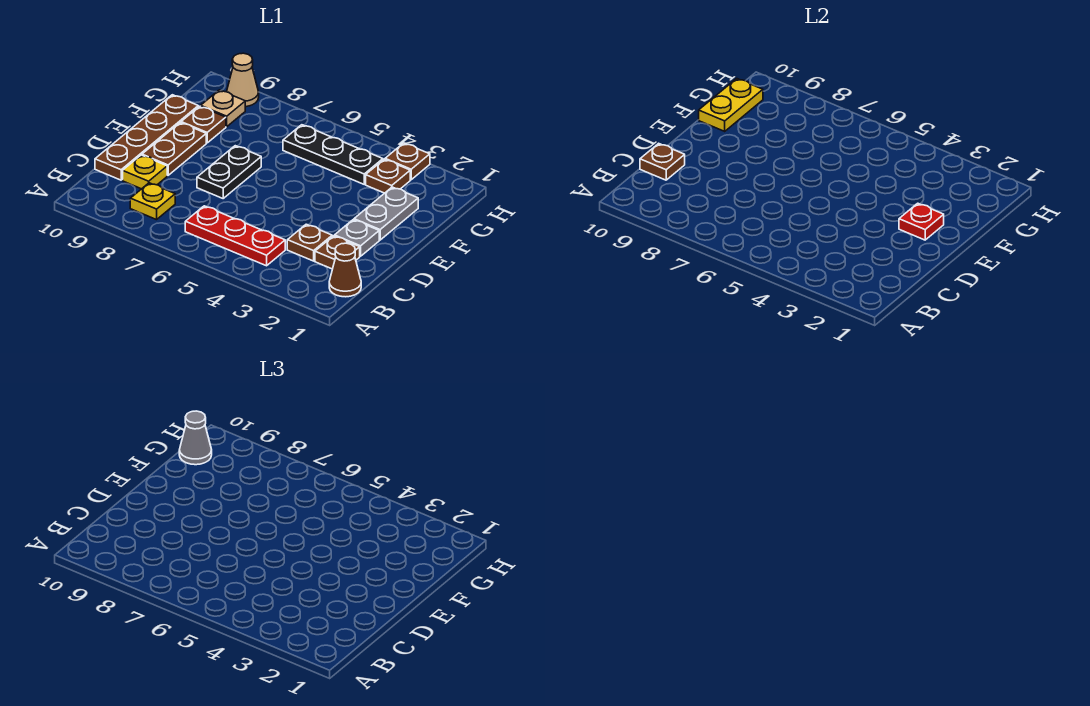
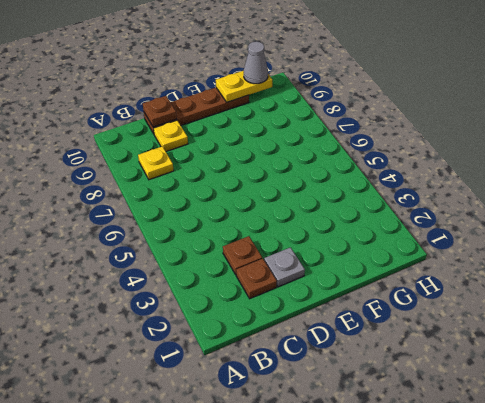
none -> brown cone B1 level 1
none -> red plate B4:B6 level 1
none -> black plate D7:E7 level 1

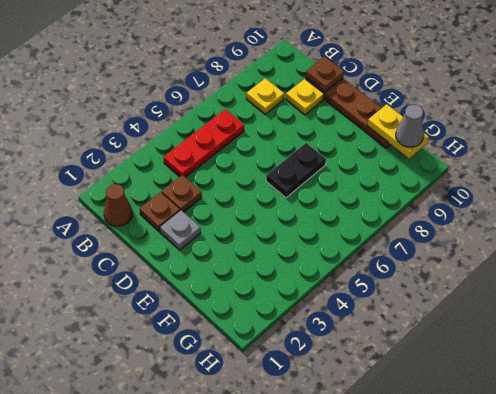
black plate E6:E7 level 1 -> black plate D7:E7 level 1
none -> brown plate D9:E9 level 1
none -> grey plate E2:F2 level 1
none -> brown plate F9 level 1

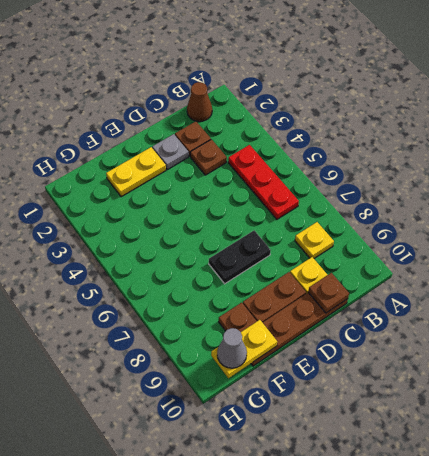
yellow plate E2:F2 level 1 -> grey plate E2:F2 level 1
none -> brown plate G3 level 1
none -> black plate G4:G6 level 1
none -> tan plate G9 level 1

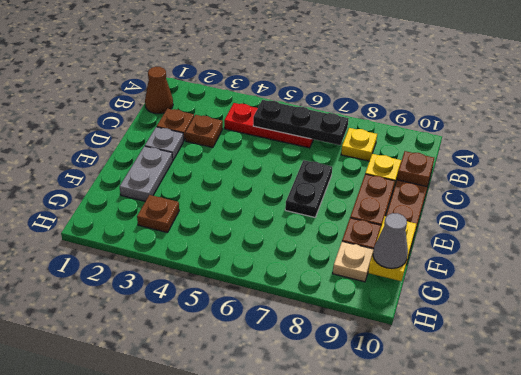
black plate B5:B7 level 2 -> black plate G4:G6 level 1
none -> brown plate H3 level 1
none -> tan cone H9 level 1
none -> red plate E2 level 2

